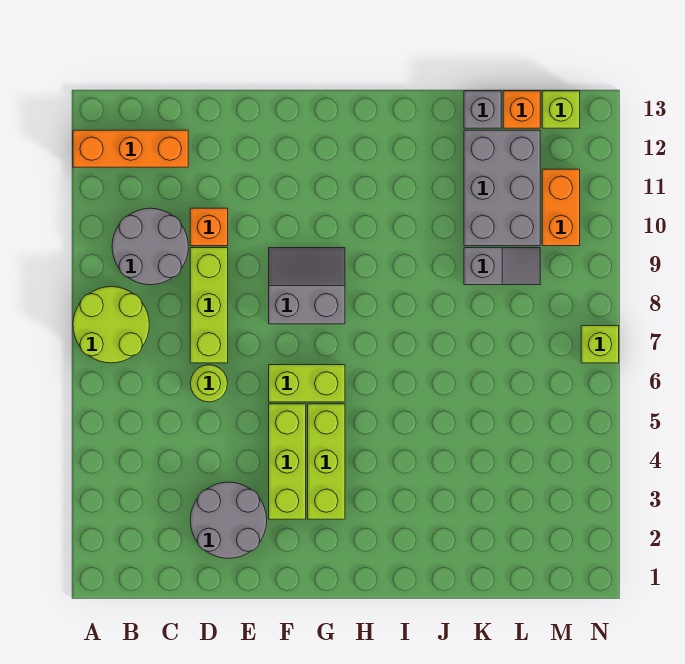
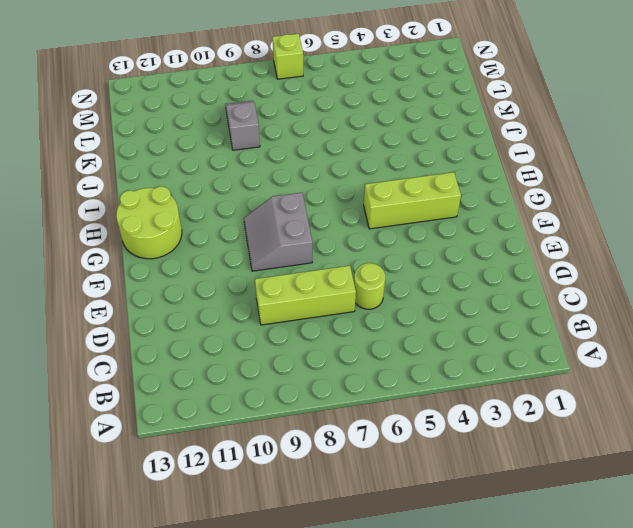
lime round brick G12:H13 level 1 -> lime round brick A7:B8 level 1
none -> orange brick A12:C12 level 1
none -> grey round brick B9:C10 level 1
none -> grey round brick D2:E3 level 1

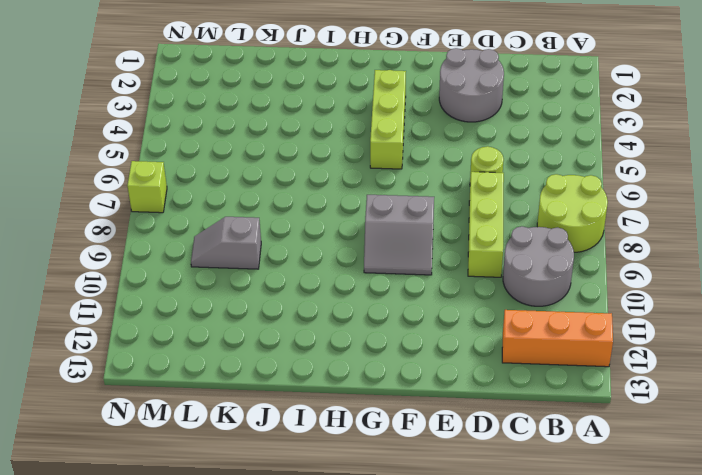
none -> orange brick D10 level 1
none -> lime brick F3:F5 level 1
none -> lime brick F6:G6 level 1

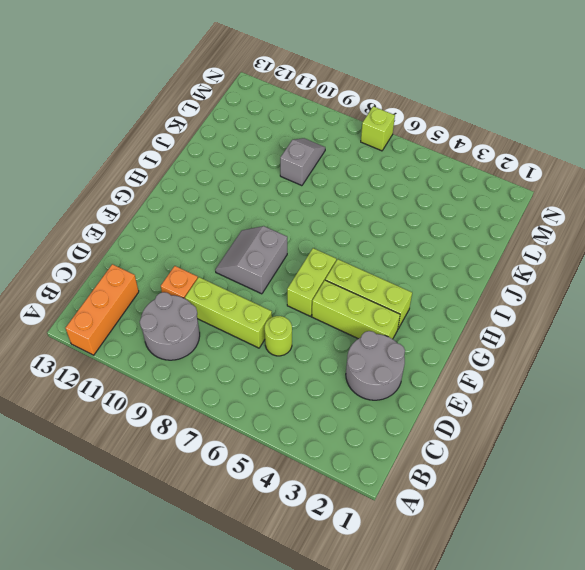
none -> lime round brick A7:B8 level 1
none -> grey brick K10:L12 level 1
none -> grey brick K13 level 1

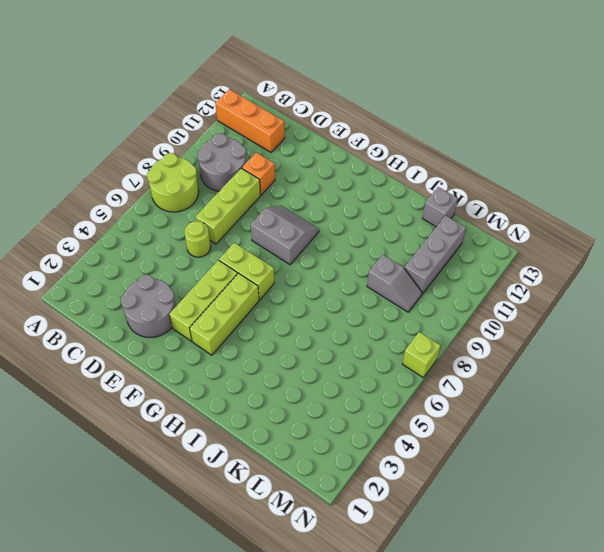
grey brick L10:L12 level 1 -> grey brick K10:L12 level 1
none -> orange brick L13 level 1
none -> orange brick M10:M11 level 1
none -> lime brick M13 level 1

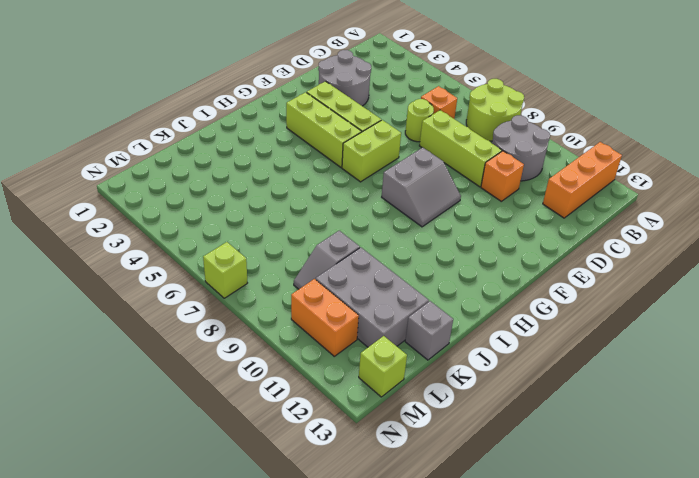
orange brick C6 level 1 -> orange brick L13 level 1

